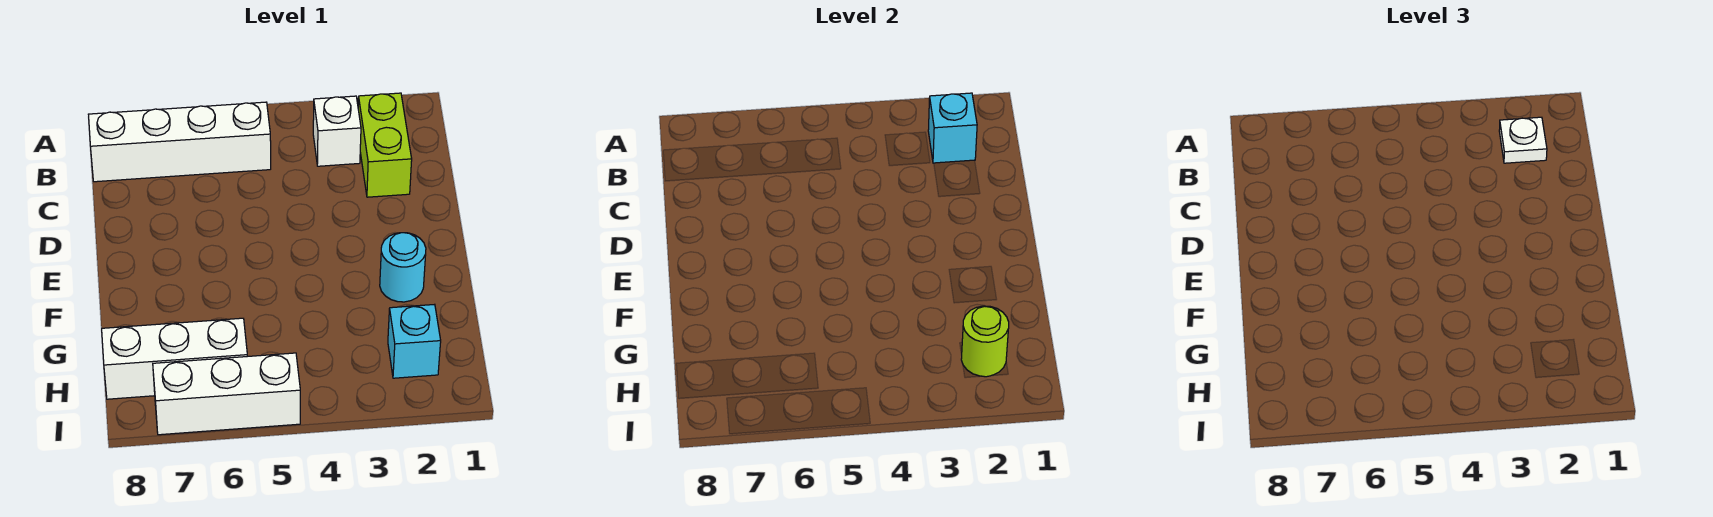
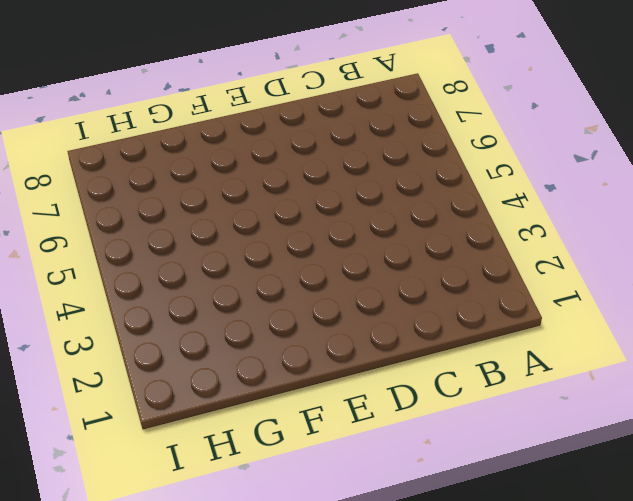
none -> lime brick B2:C2 level 1
none -> white brick B3 level 1

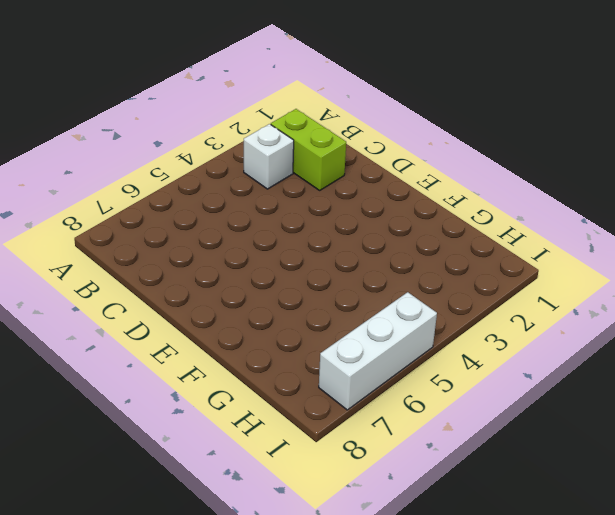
none -> white brick B5:B8 level 1
none -> cyan round brick F2 level 1

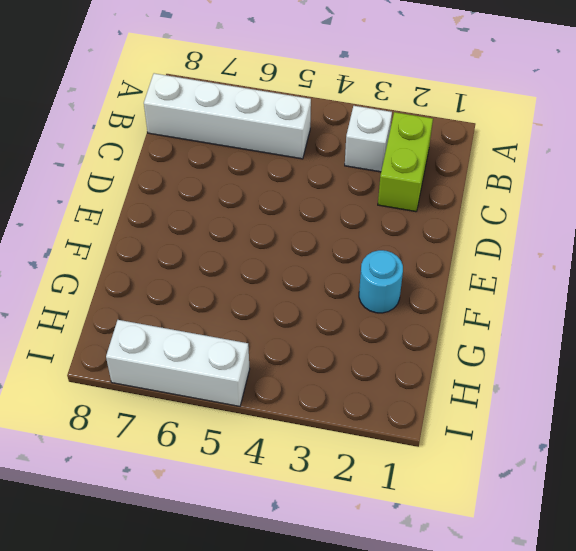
none -> cyan brick H2 level 1
none -> white brick H6:H8 level 1

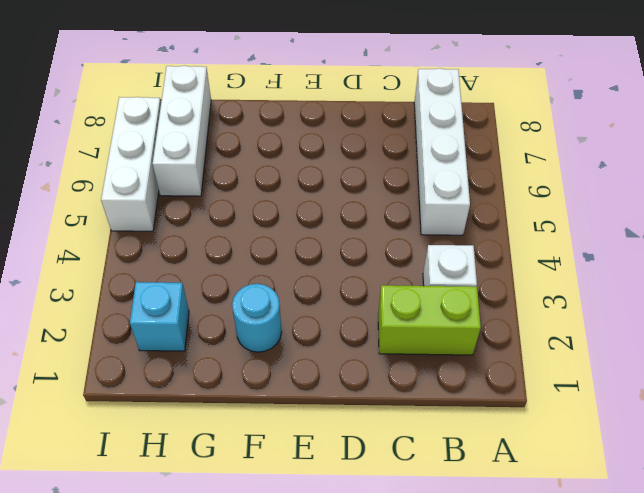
none -> cyan brick B2 level 2
none -> lime round brick H2 level 2

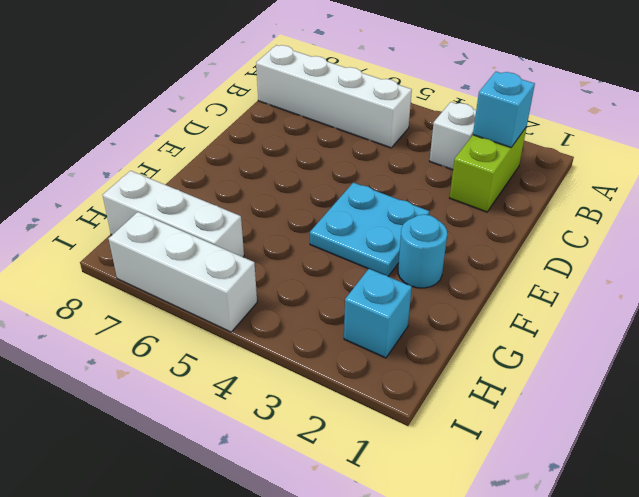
cyan plate E3:F4 level 1 -> none
none -> lime round brick H2 level 2
none -> white plate B2 level 3

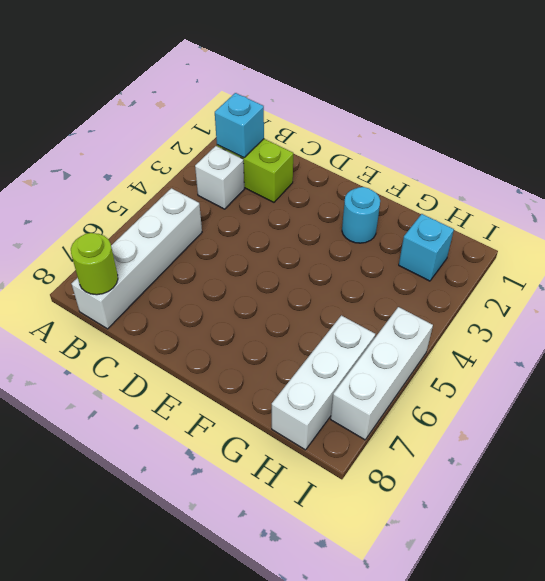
lime round brick B8 level 2 -> lime round brick H2 level 2
none -> white plate B2 level 3

